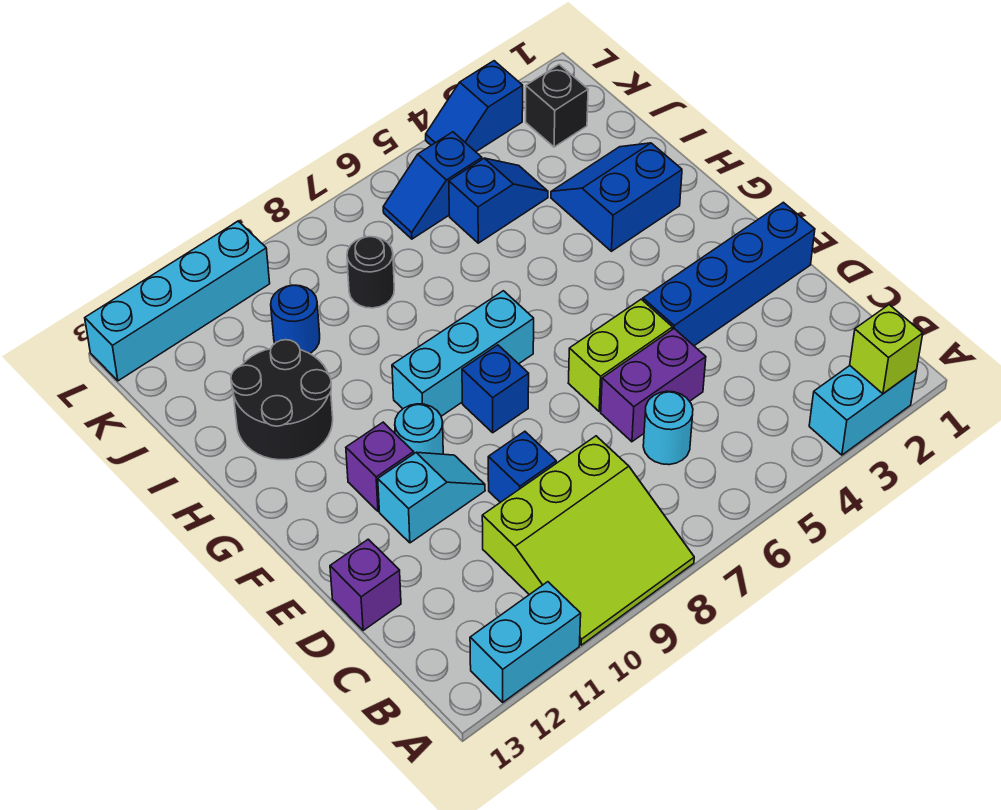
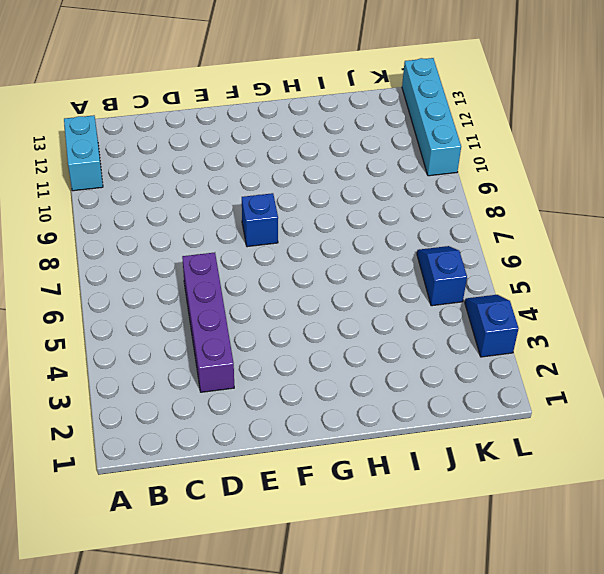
purple brick D3:D6 level 1 -> purple brick D5:D6 level 1
none -> cyan brick A2:A3 level 1
none -> lime slope A8:C10 level 1 top C
none -> cyan round brick C6 level 1

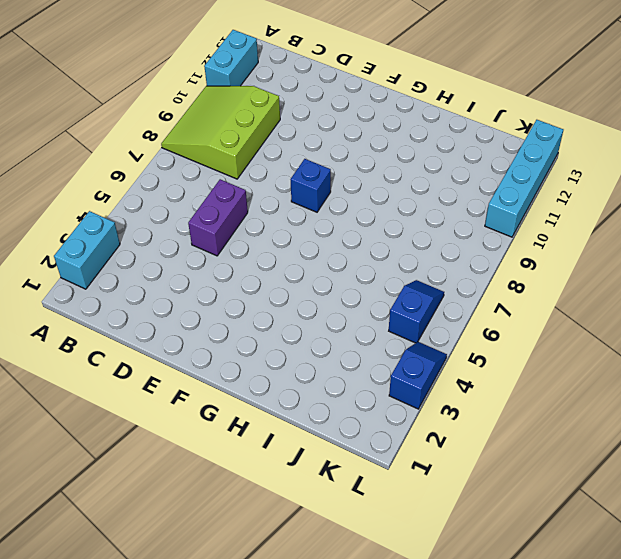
none -> cyan round brick C6 level 1
none -> blue brick D9 level 1
none -> purple brick D13 level 1

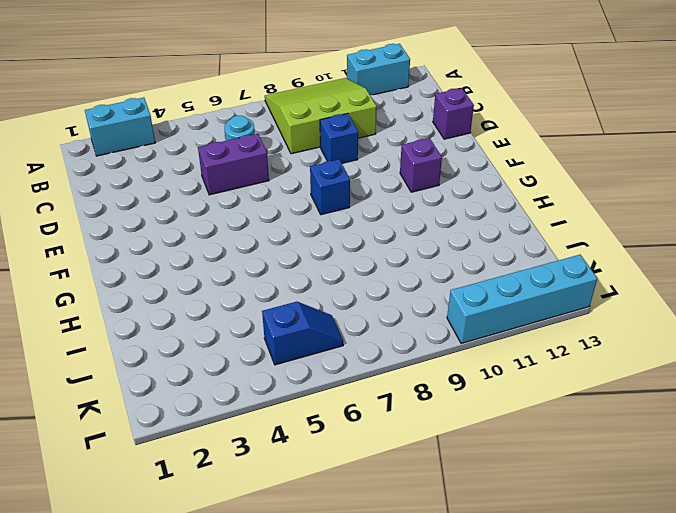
none -> blue brick E1:E4 level 1
none -> lime brick E5:E6 level 1
none -> cyan slope E10:E11 level 1 top 11

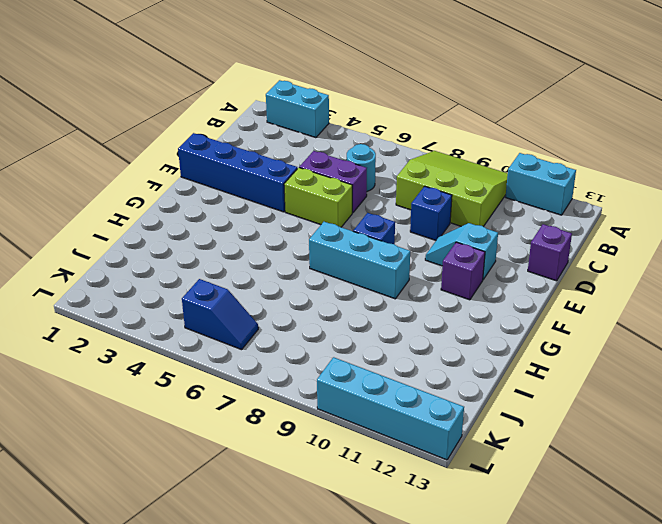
none -> cyan round brick F10 level 1
none -> blue slope H2:I3 level 1 top H
none -> black round brick H11:I12 level 1

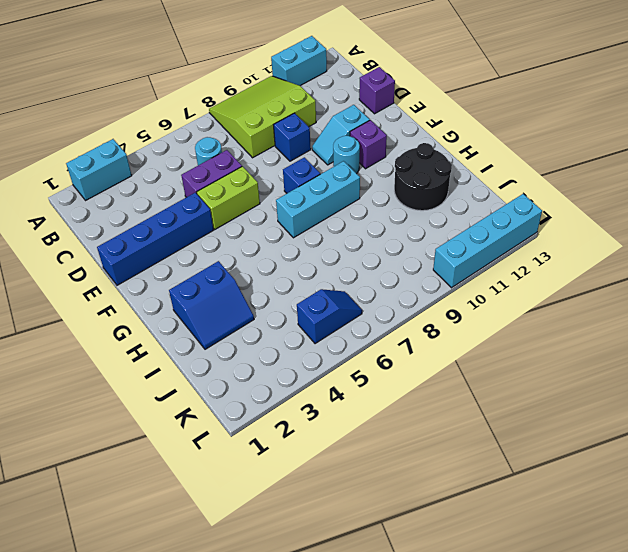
none -> blue slope J4:J5 level 1 top 5
none -> black round brick J8 level 1
none -> blue round brick J10 level 1

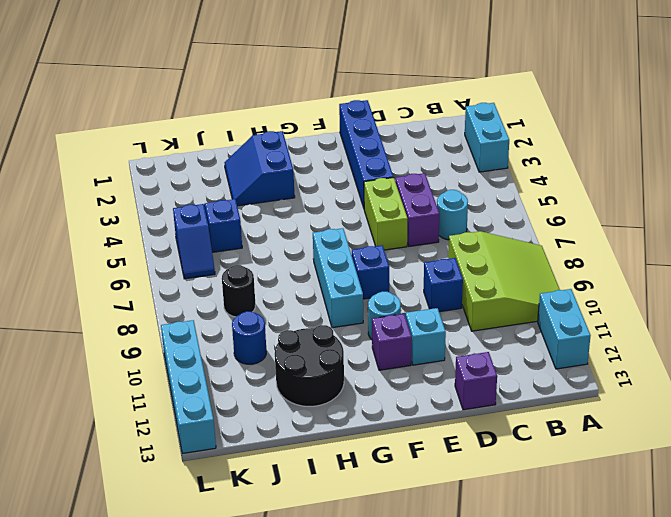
none -> black brick K2 level 1
none -> blue slope L3:L4 level 1 top 3
none -> lime brick A2 level 2

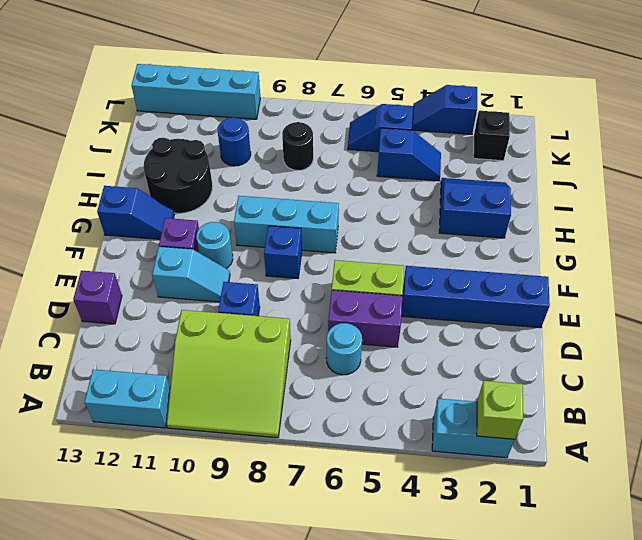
blue slope G12:G13 level 1 top 13 -> none

